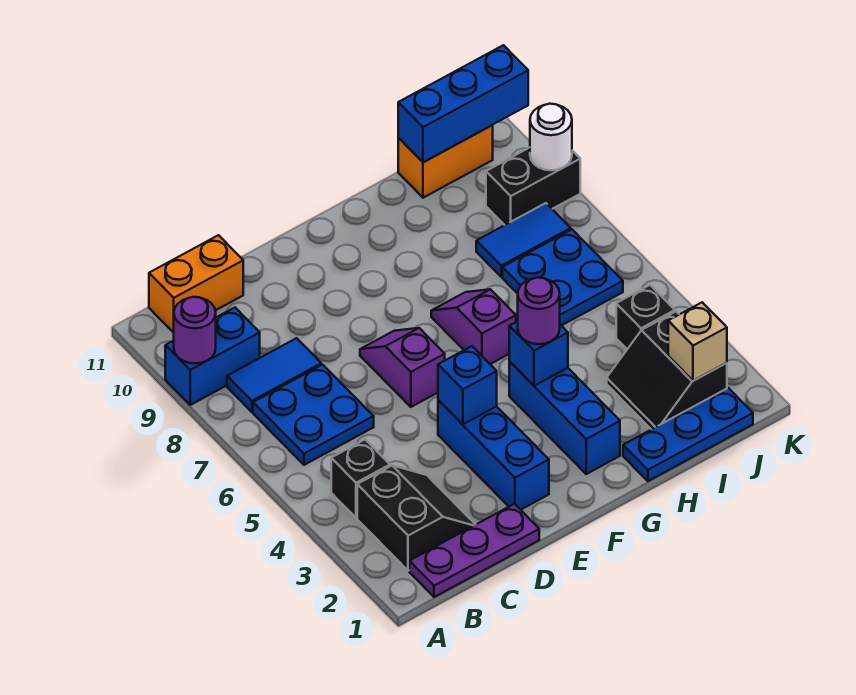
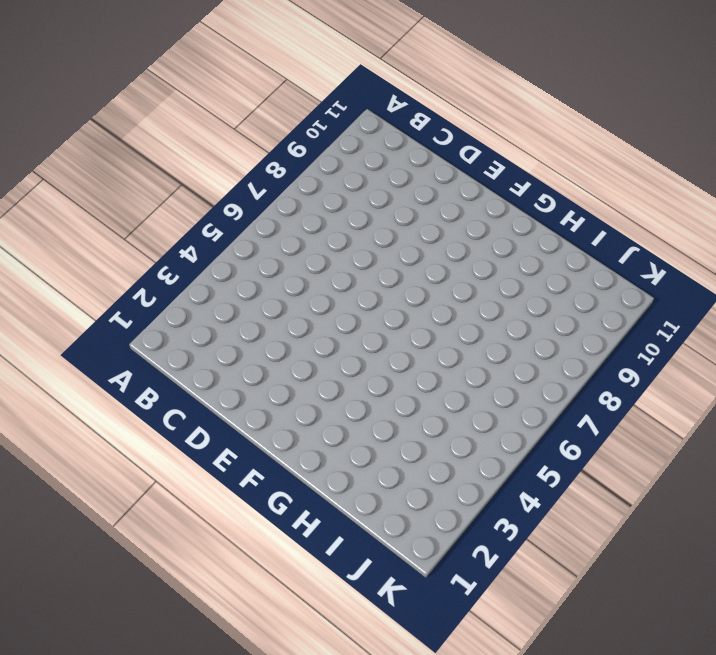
none -> blue brick A9:B9 level 1
none -> purple plate B1:D1 level 1
none -> black slope B2:C3 level 1 top B

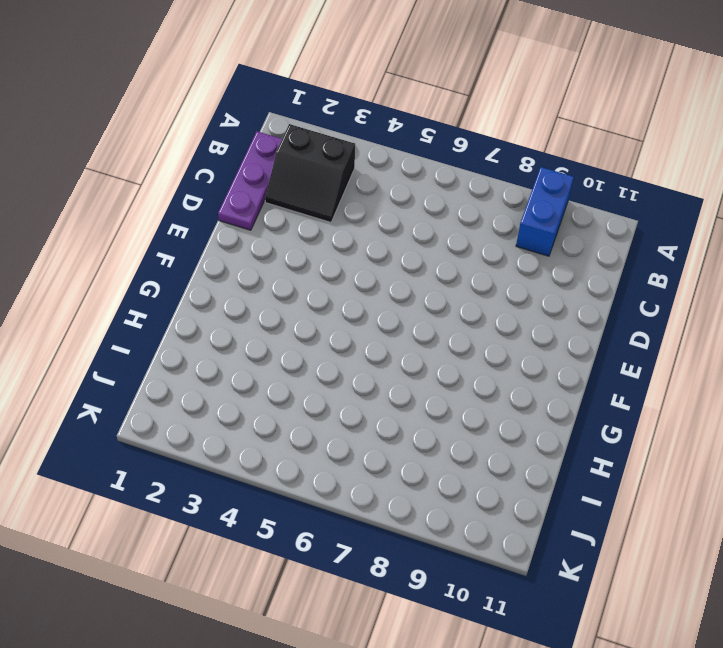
none -> black brick B4 level 1
none -> blue plate B6:C7 level 1
none -> blue tile B8:C8 level 1

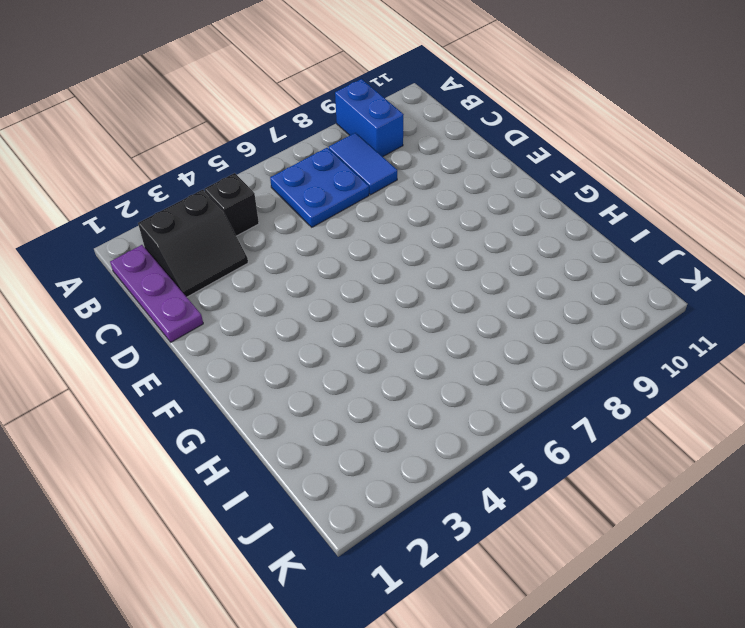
none -> orange brick B11:C11 level 1
none -> blue brick E2:E4 level 1
none -> purple slope E6:E7 level 1 top 6

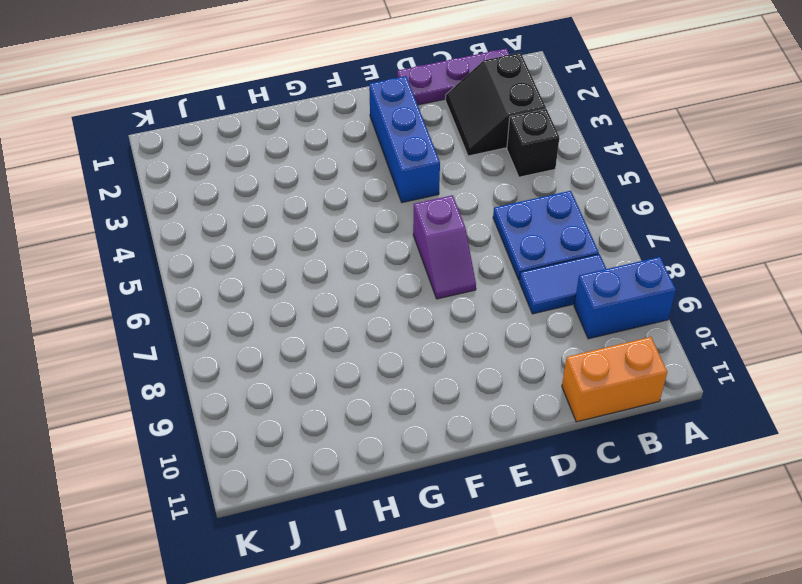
none -> blue brick G2:G4 level 1
none -> purple slope G6:G7 level 1 top 6
none -> blue plate H1:J1 level 1

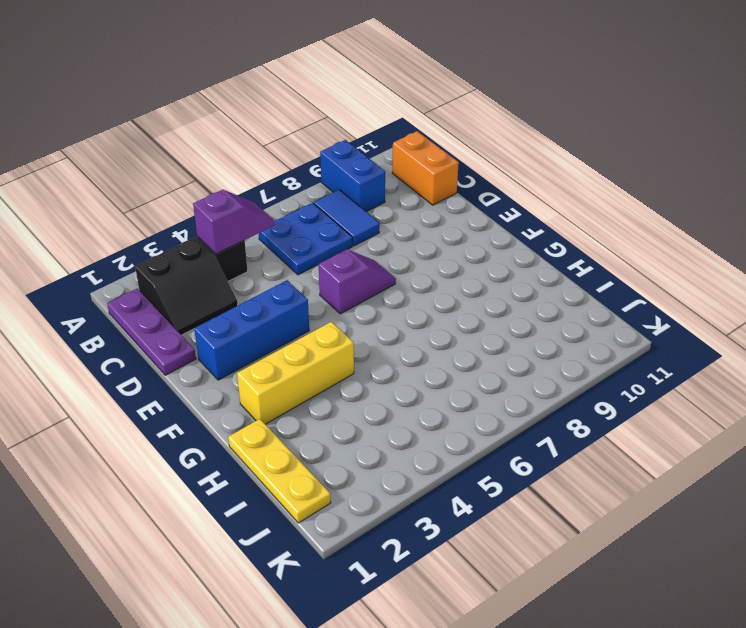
purple slope B4:B5 level 2 top 4 -> purple slope G6:G7 level 1 top 6
yellow brick G2:G4 level 1 -> blue brick G2:G4 level 1
yellow plate H1:J1 level 1 -> blue plate H1:J1 level 1
none -> black slope I2:J3 level 1 top J
none -> blue plate I6:J7 level 1
none -> blue tile I8:J8 level 1

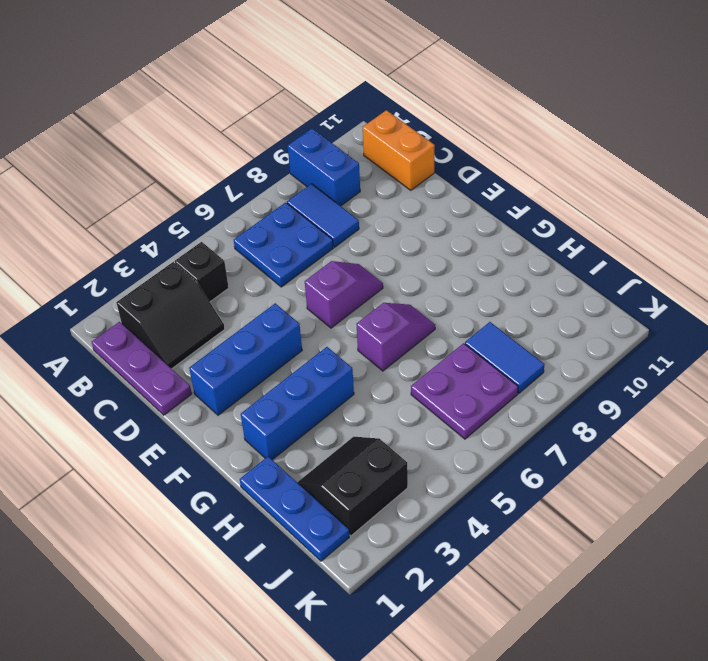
purple plate I6:J7 level 1 -> blue plate I6:J7 level 1
none -> orange brick I11:J11 level 1
none -> black brick J4 level 1
none -> black brick J9:K9 level 1

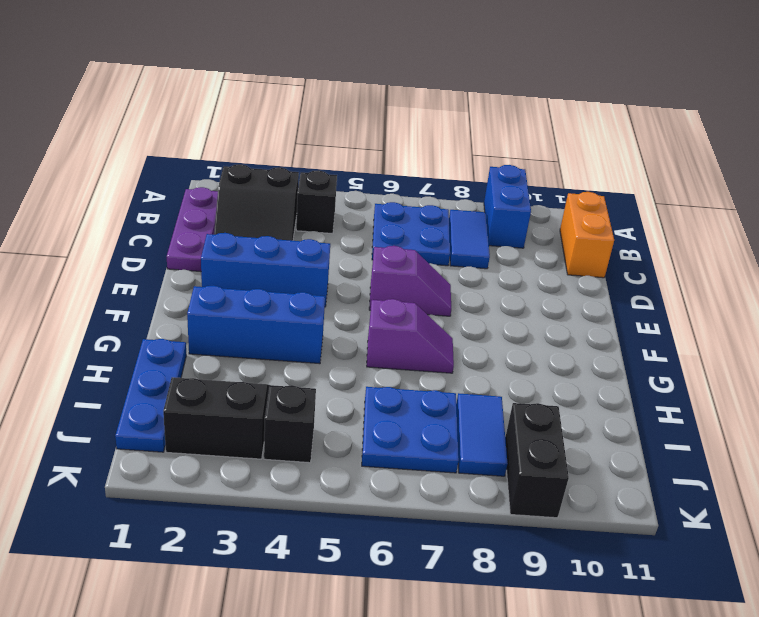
none -> orange brick I11:J11 level 1
none -> purple round brick A9 level 2
none -> blue brick E4 level 2

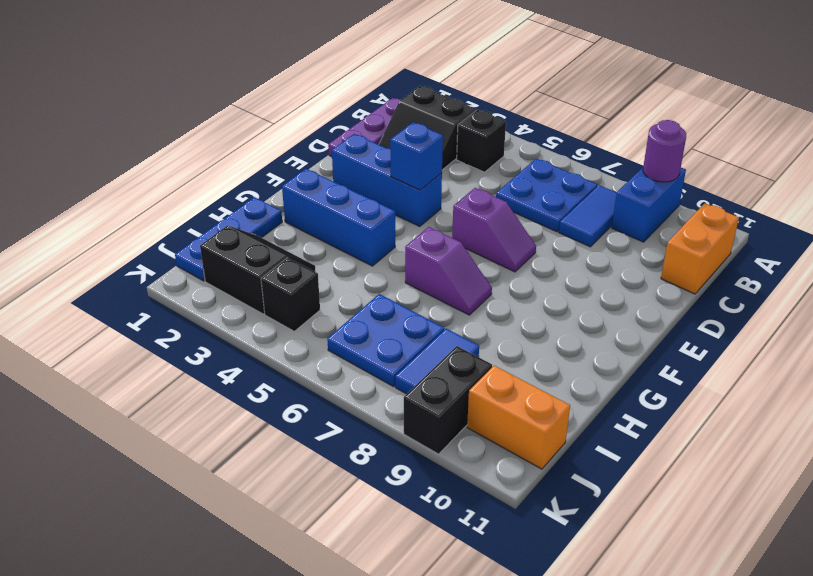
orange brick J10:J11 level 1 -> orange brick I11:J11 level 1
none -> blue brick G4 level 2
none -> blue brick I11:K11 level 2
none -> tan brick J2 level 2

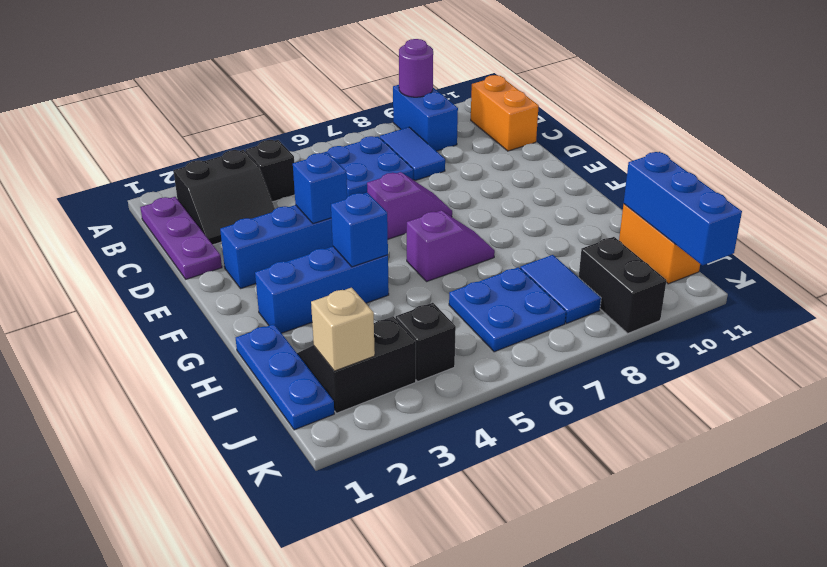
none -> white round brick K9 level 2
none -> purple round brick G4 level 3

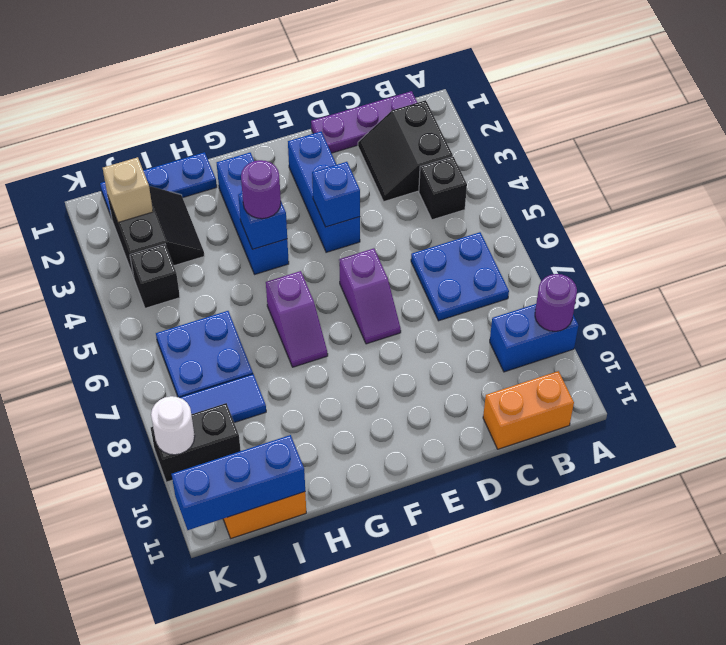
none -> blue tile B8:C8 level 1

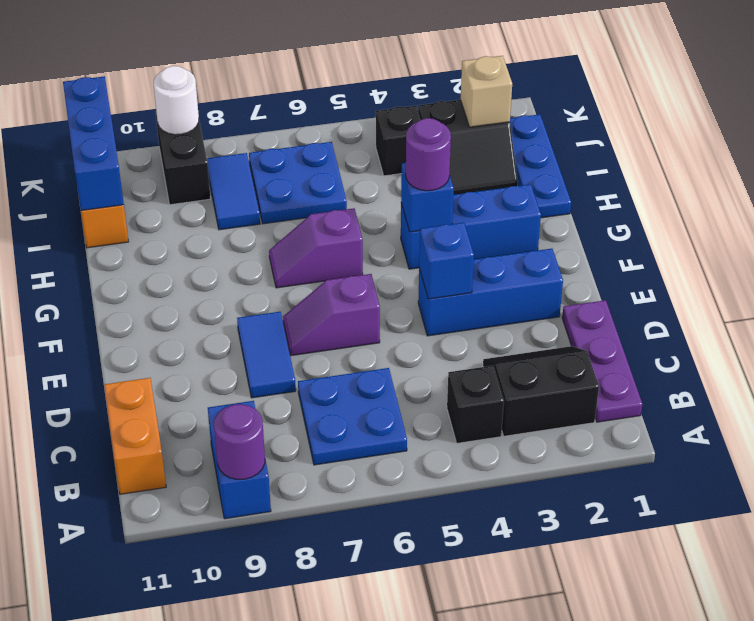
blue tile D8:E8 level 1 -> blue tile B8:C8 level 1

